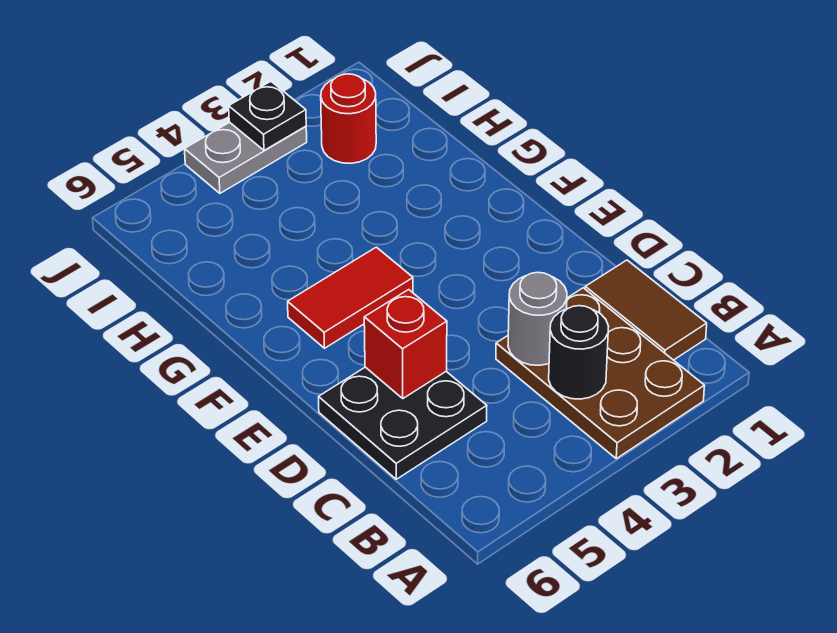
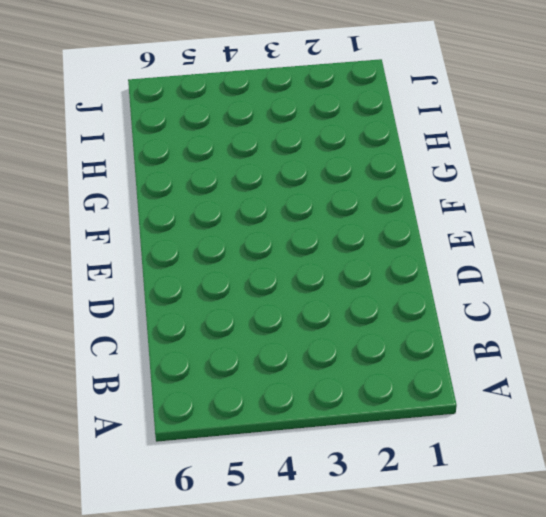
none -> brown plate A2:C3 level 1
none -> brown tile B1:C1 level 1

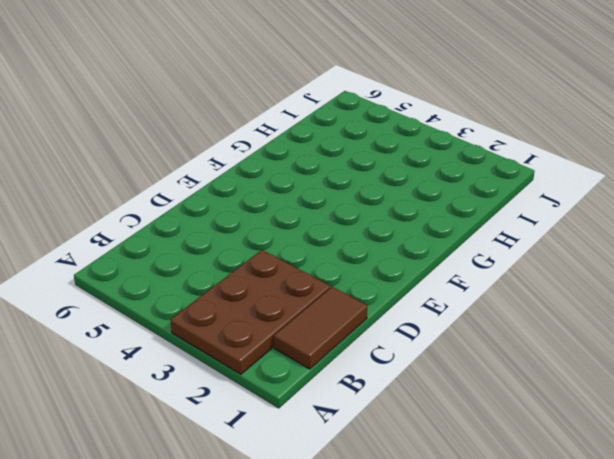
none -> black plate C5:D6 level 1
none -> red tile F4:F5 level 1

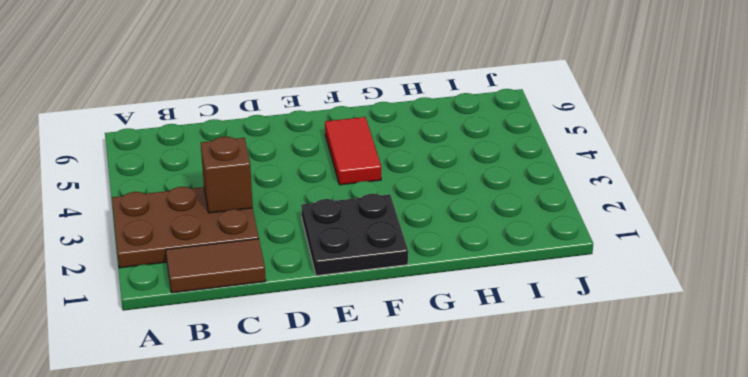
brown brick C3 level 2 -> grey round brick C3 level 2
black plate E1:F2 level 1 -> black plate C5:D6 level 1
none -> red round brick I2 level 1
none -> grey plate J3:J4 level 1

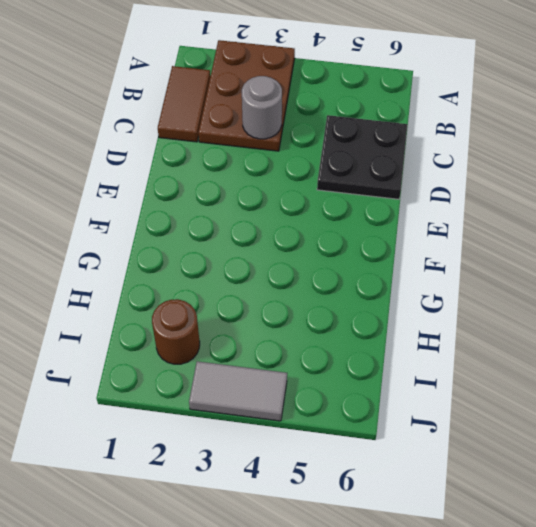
brown round brick I2 level 1 -> red round brick I2 level 1
grey tile J3:J4 level 1 -> grey plate J3:J4 level 1
none -> red tile F4:F5 level 1
none -> black round brick B3 level 2

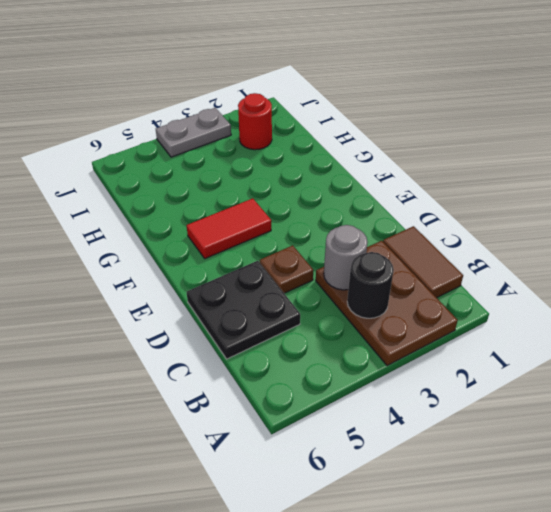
brown plate D4 level 1 -> none
none -> red brick D5 level 2
none -> black plate J3 level 2

